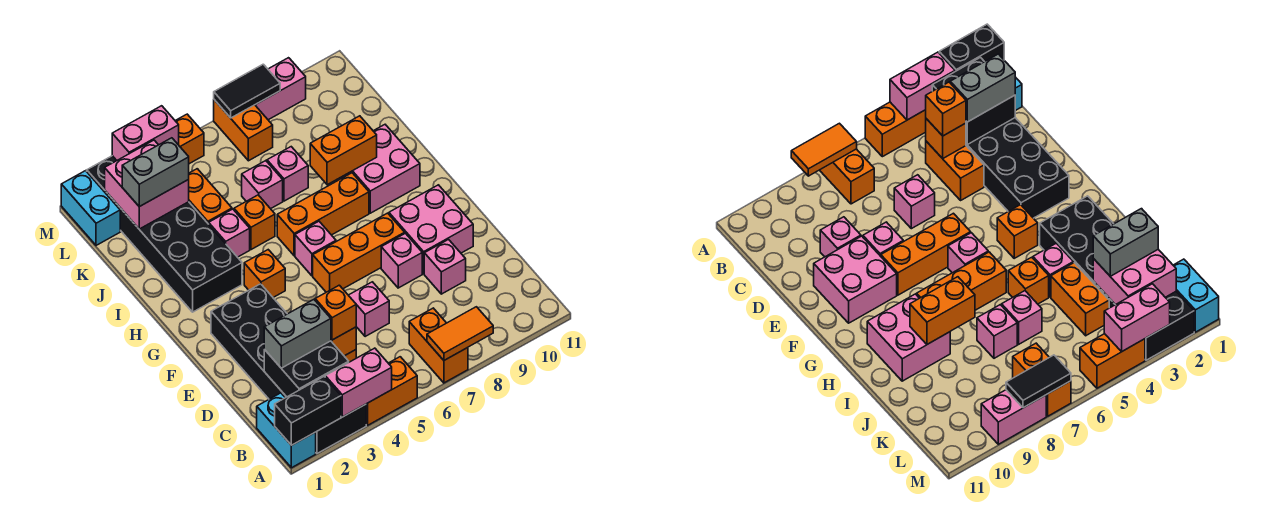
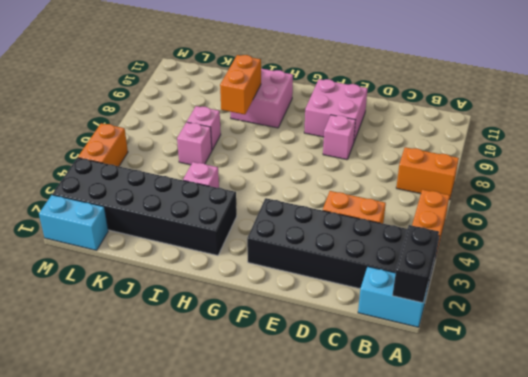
none -> pink brick D6 level 1
none -> pink brick D9 level 1
none -> orange brick F6:F8 level 1
none -> orange brick G4 level 1

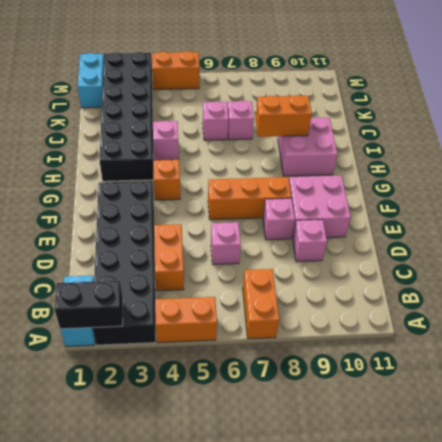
none -> pink brick G6 level 1
none -> orange brick H6:H8 level 1
none -> orange brick I5 level 1
none -> orange brick J4:K4 level 1

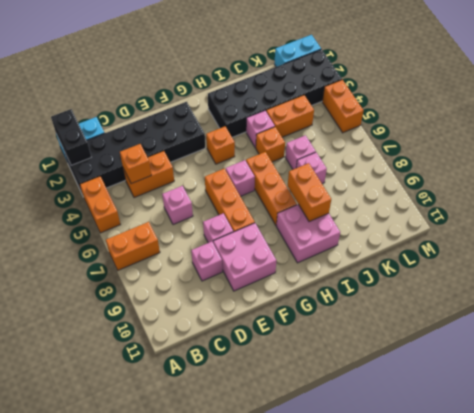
none -> orange brick L7:M7 level 1
none -> pink brick M8:M9 level 1
none -> pink brick A3:A4 level 2
none -> orange tile A7:A8 level 2

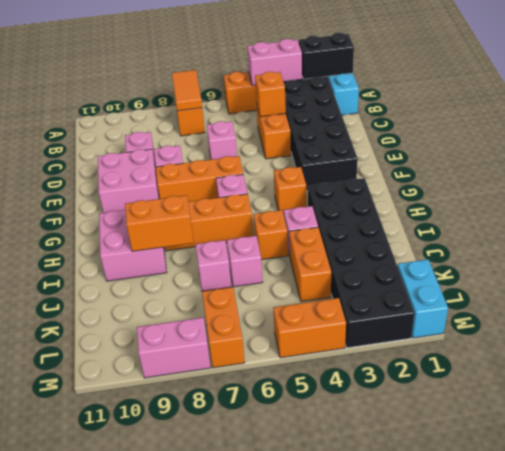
orange tile A7:B7 level 2 -> orange tile A7:A8 level 2
none -> black brick B2:C3 level 2
none -> pink brick K2:L3 level 2
none -> pink brick M3:M4 level 2
none -> black tile M7:M8 level 2

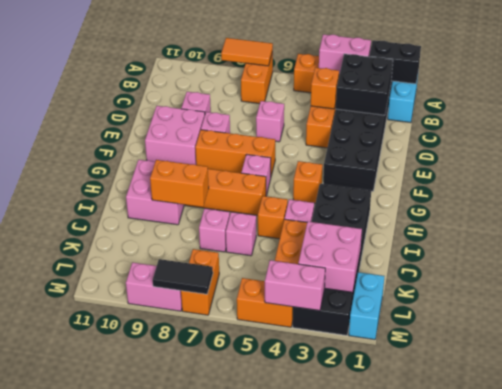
none -> grey brick C2:C3 level 3
none -> orange brick C4 level 3
none -> grey brick K2:K3 level 3

